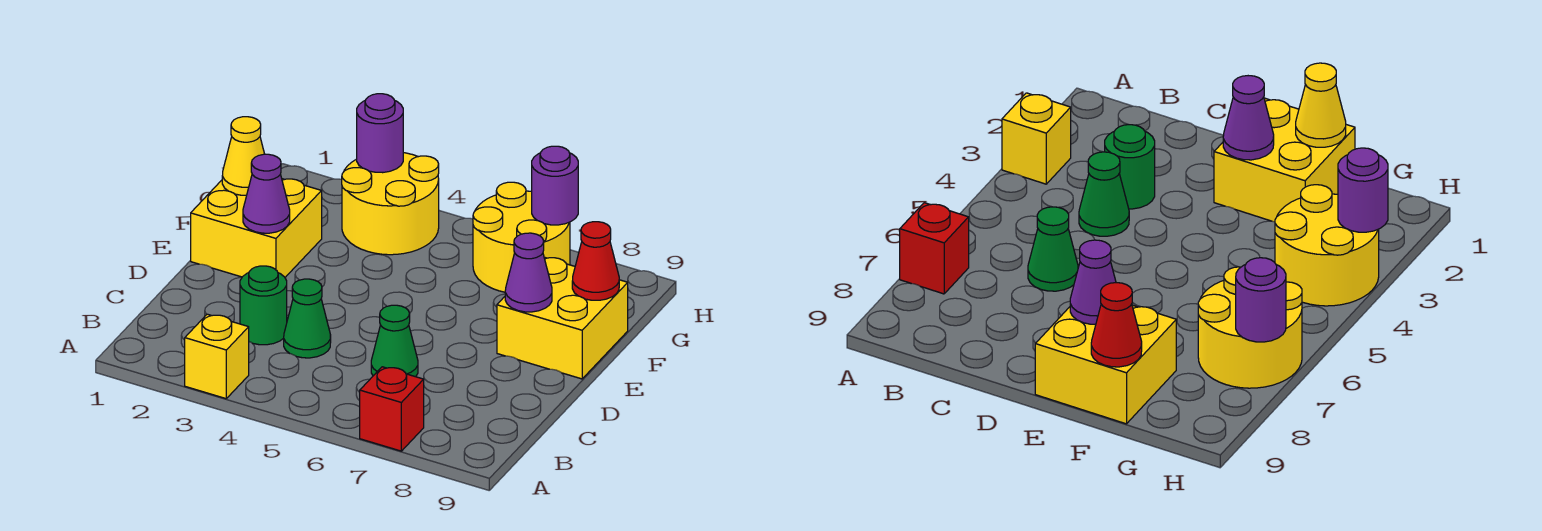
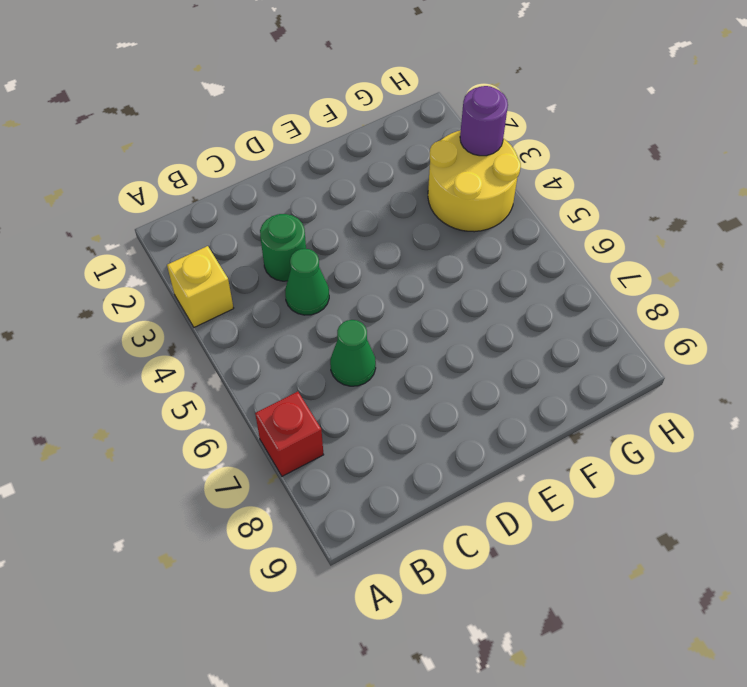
none -> yellow brick E1:F2 level 1
none -> yellow brick E8:F9 level 1
none -> yellow round brick G6:H7 level 1

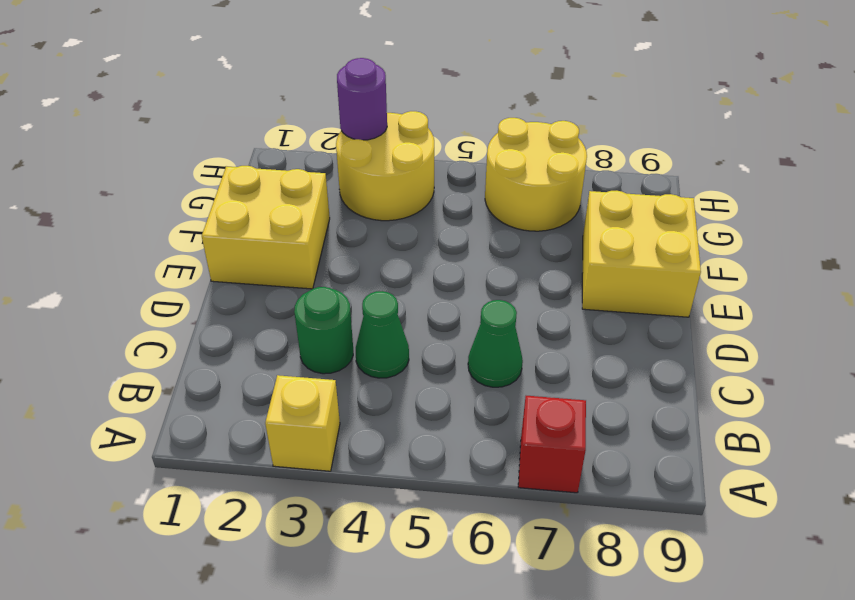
none -> purple cone E2 level 2
none -> purple cone E8 level 2
none -> yellow cone F1 level 2

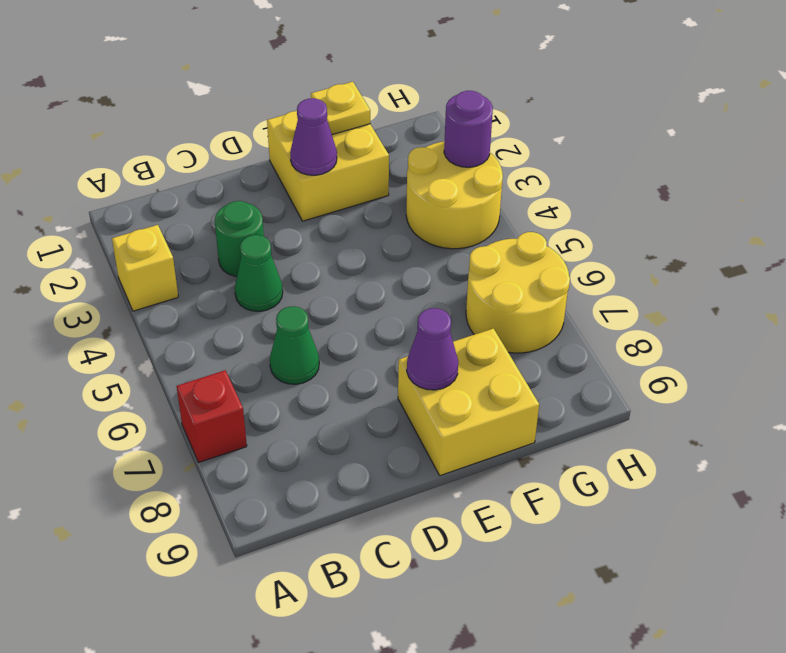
yellow plate F1 level 2 -> yellow cone F1 level 2
none -> red cone F9 level 2
none -> purple round brick H7 level 2

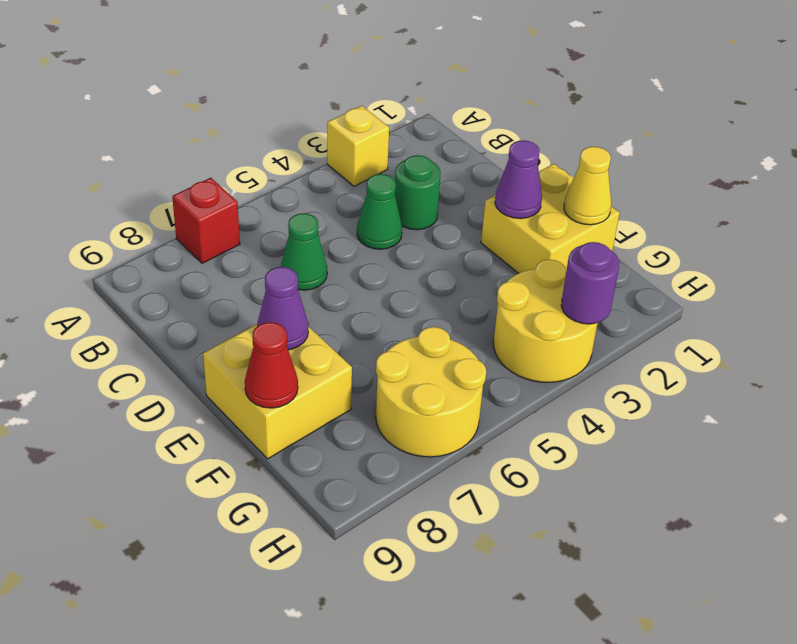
none -> purple round brick H7 level 2

